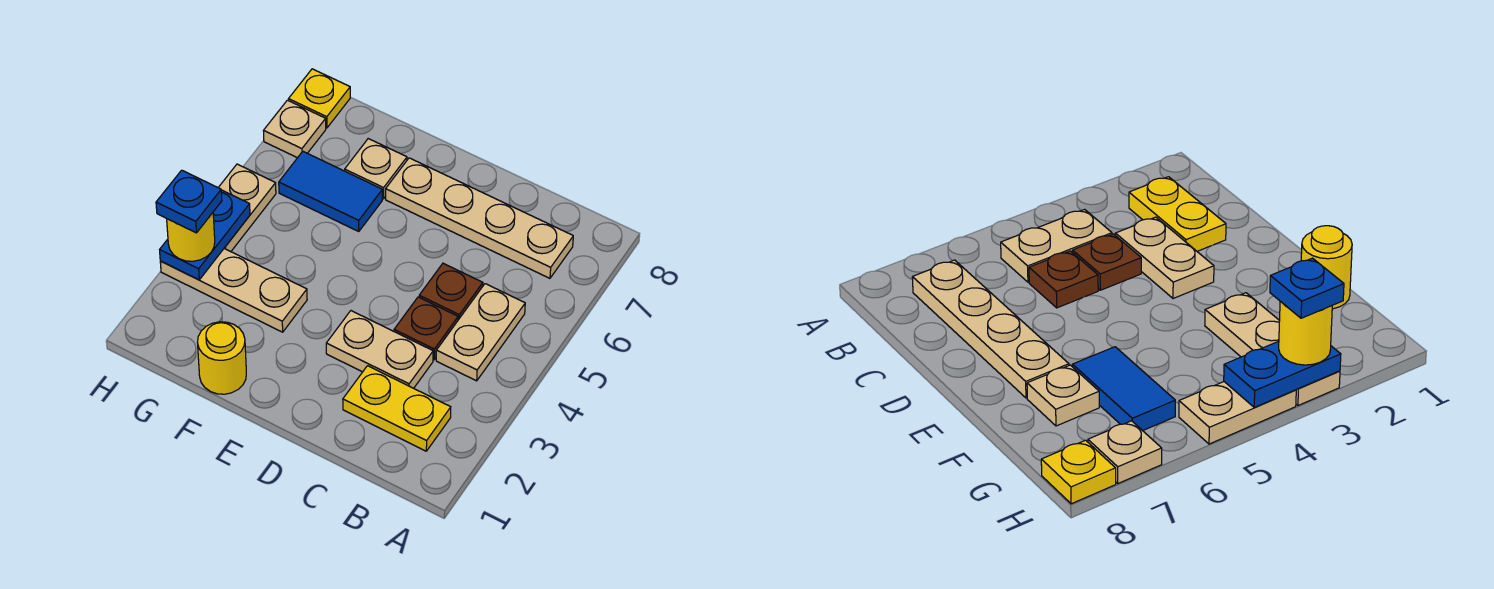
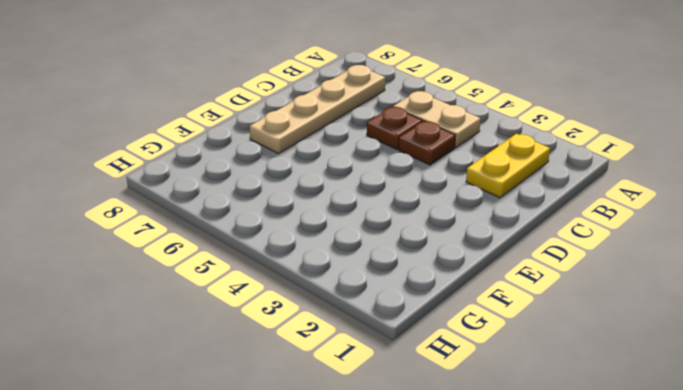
none -> tan plate C3:D3 level 1
none -> yellow round brick F1 level 1
none -> tan plate F3:H3 level 1

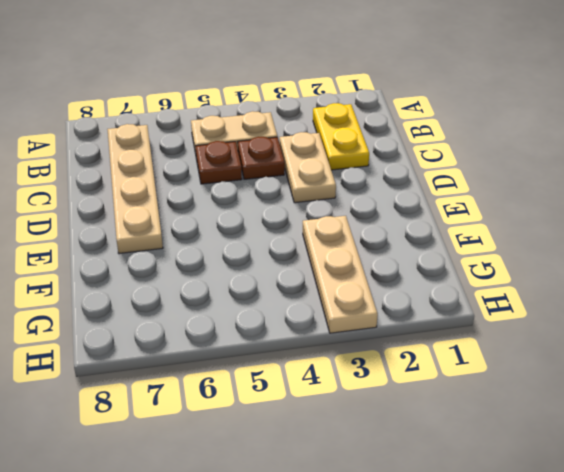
none -> yellow round brick F1 level 1
none -> blue tile F6:G6 level 1
none -> tan plate F7 level 1

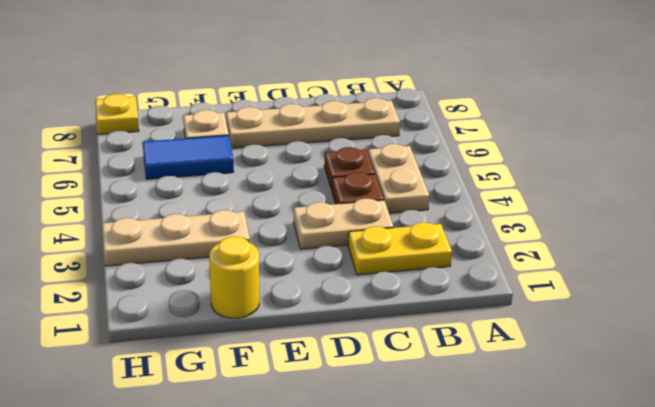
none -> tan plate H4:H5 level 1
none -> tan plate H7 level 1
none -> blue plate H3:H4 level 2

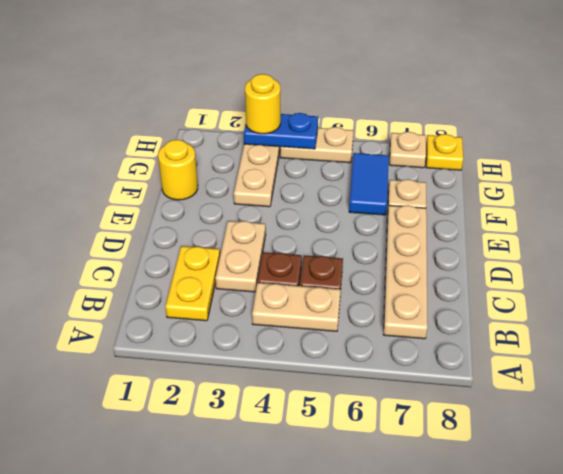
none -> blue plate H3 level 4

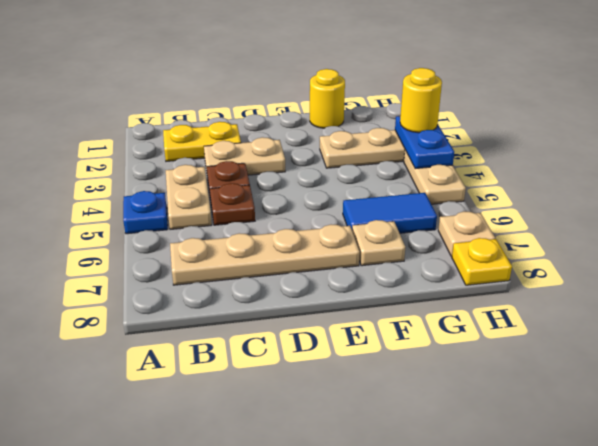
blue plate A5 level 1 -> blue plate H3 level 4

